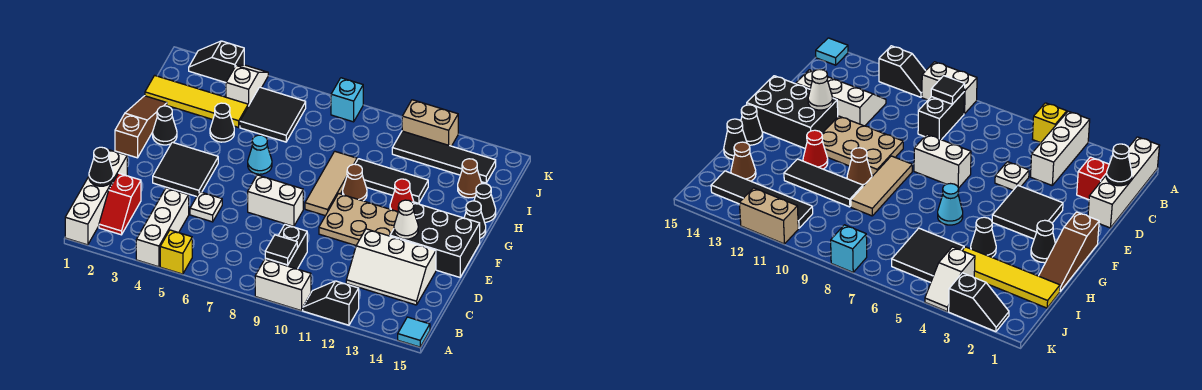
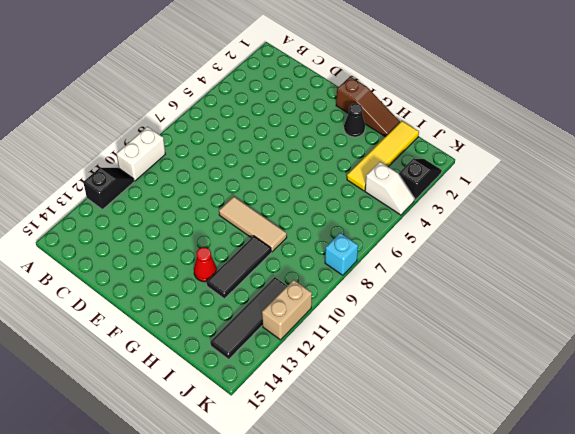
none -> white brick A1:D1 level 1
none -> white brick A4:C4 level 1
none -> yellow brick A5 level 1
none -> cyan tile A15 level 1

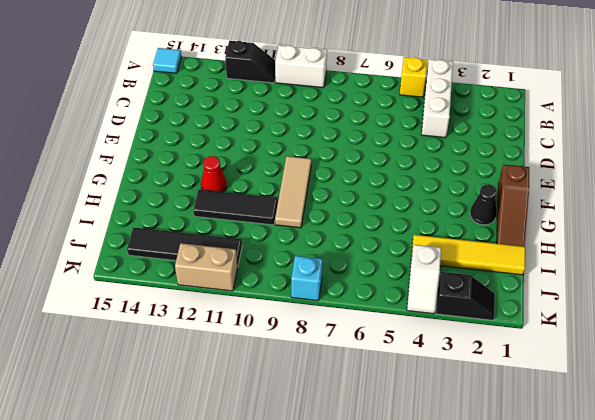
none -> white brick A1:D1 level 1
none -> red slope B2:C2 level 1 top C
none -> black brick B9:C9 level 1
none -> white slope C12:D14 level 1 top D

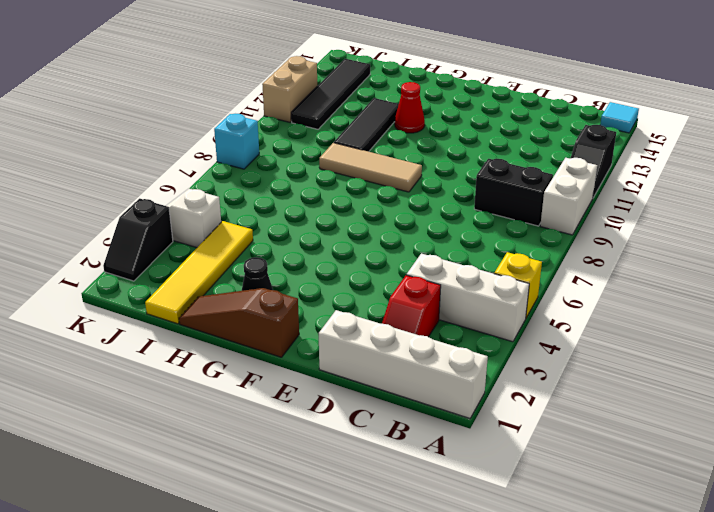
red slope C2:C3 level 1 top 3 -> red slope B2:C2 level 1 top C
none -> white slope C12:D14 level 1 top D
none -> white plate D5 level 1
none -> black tile E3:F4 level 1
none -> white brick E7:E8 level 1

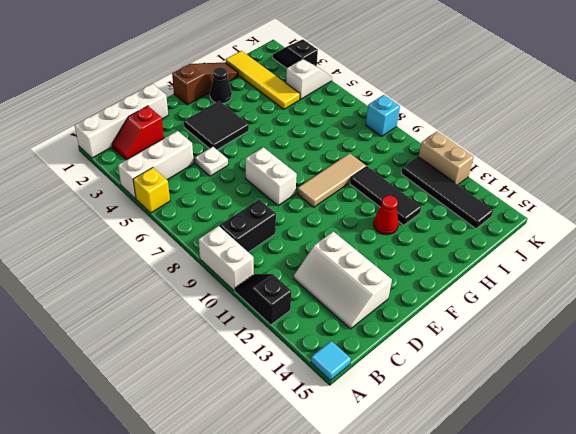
none -> tan plate E10:F12 level 1
none -> black brick E13:F15 level 1
none -> cyan cone G6 level 1
none -> brown cone G10 level 1

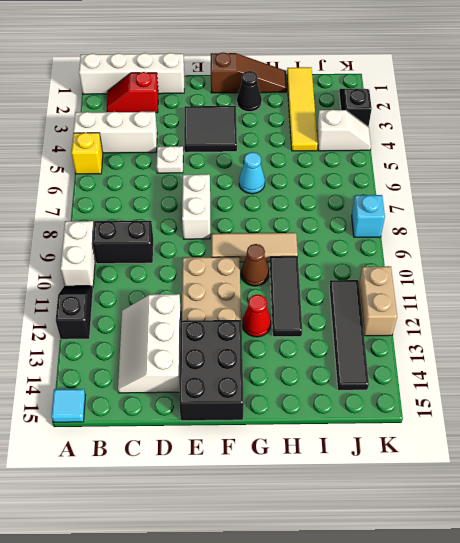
none -> black cone G15 level 1
none -> black cone H4 level 1
none -> black cone H15 level 1
none -> black tile I5:J6 level 1

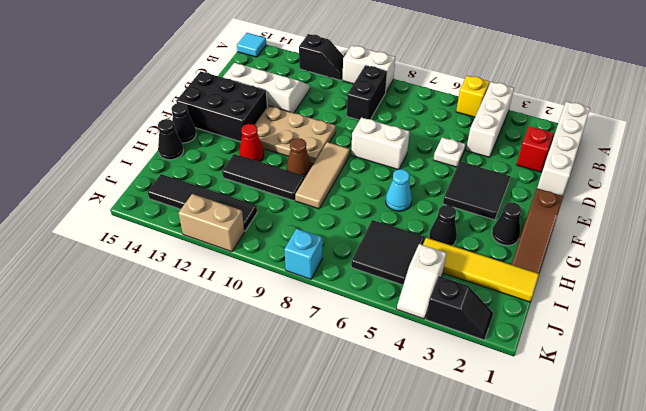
none -> brown cone I14 level 1
none -> black tile B9 level 2
none -> black cone C1 level 2
none -> white cone E13 level 2

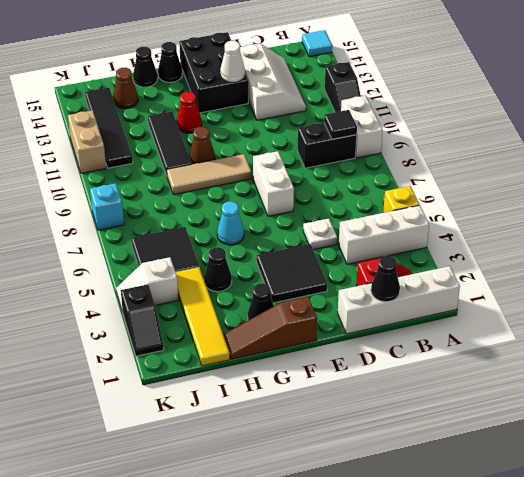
none -> tan plate E10:F12 level 1

